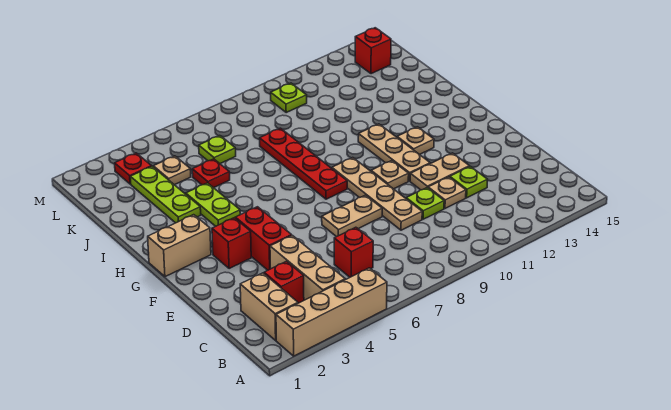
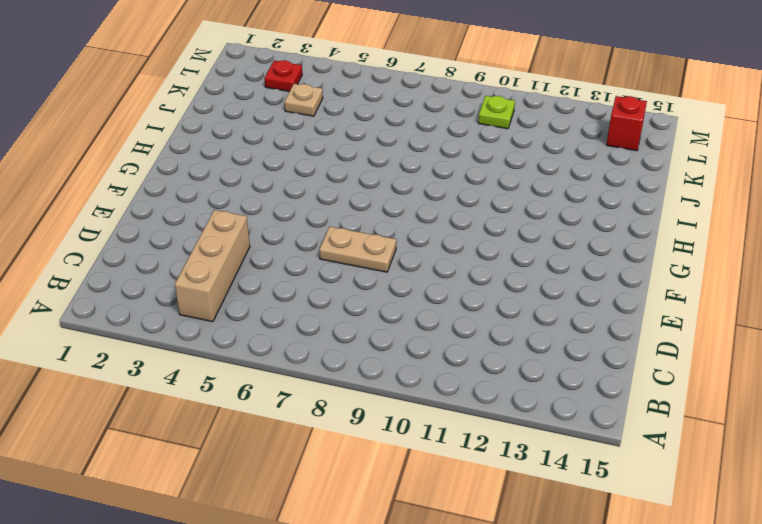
none -> tan brick A2:A5 level 1
none -> tan brick B2:C2 level 1
none -> red brick C3 level 1

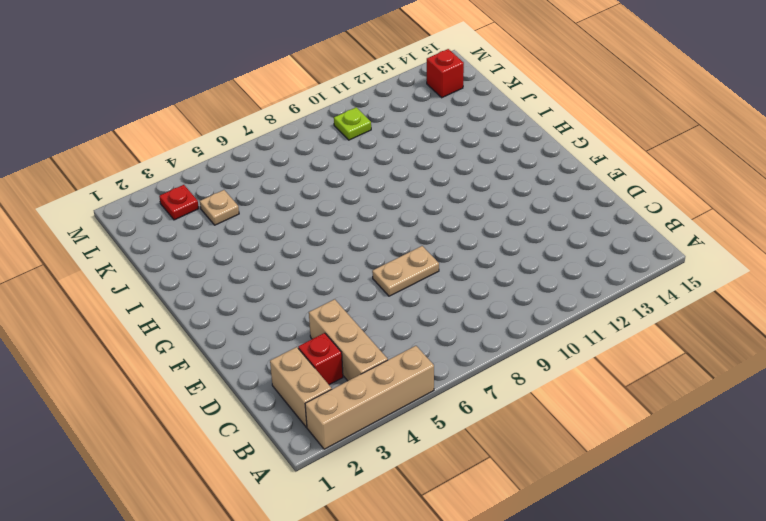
none -> red brick C6 level 1
none -> tan plate D9:G9 level 1
none -> lime plate D10 level 1

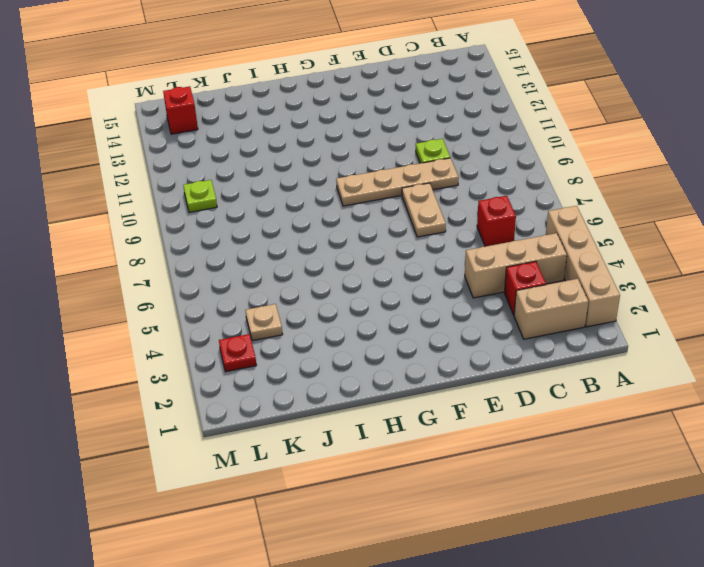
none -> tan plate D11 level 1
none -> lime plate D12 level 1
none -> red brick E4:F4 level 1

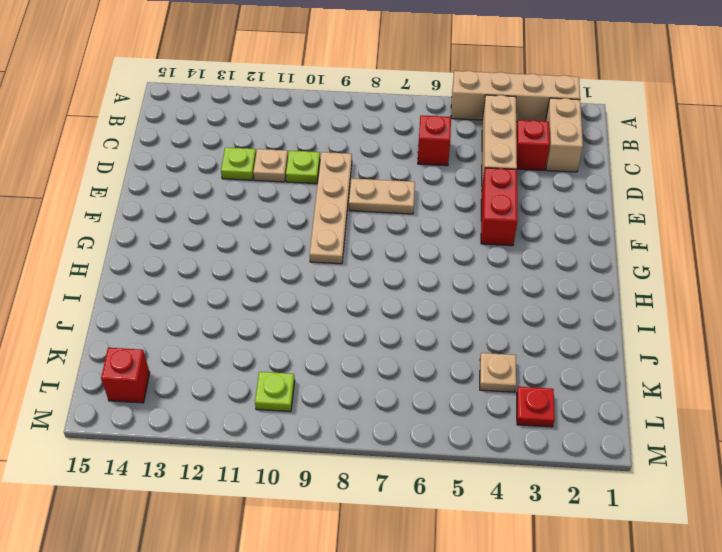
none -> tan plate E11:E12 level 1
none -> red brick F3 level 1
none -> tan plate F10 level 1

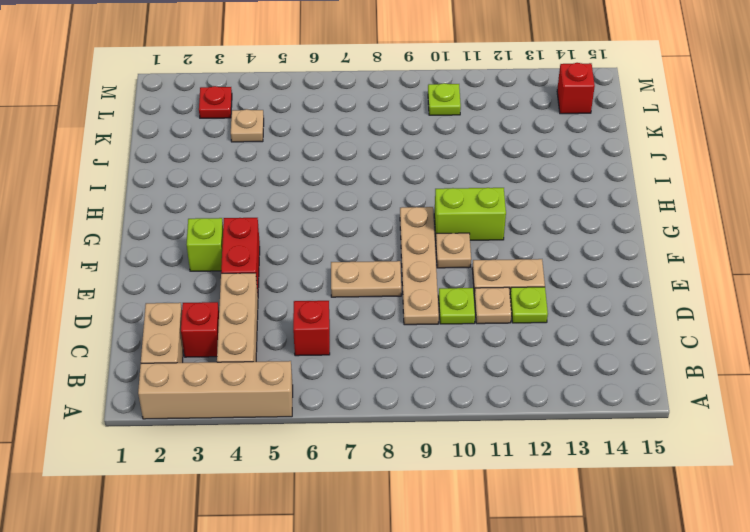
lime brick F3 level 1 -> red brick F3 level 1
lime brick G10:G11 level 1 -> tan plate F11:H11 level 1
none -> tan brick G1:G2 level 1
none -> red plate G8:J8 level 1
none -> tan plate G12 level 1

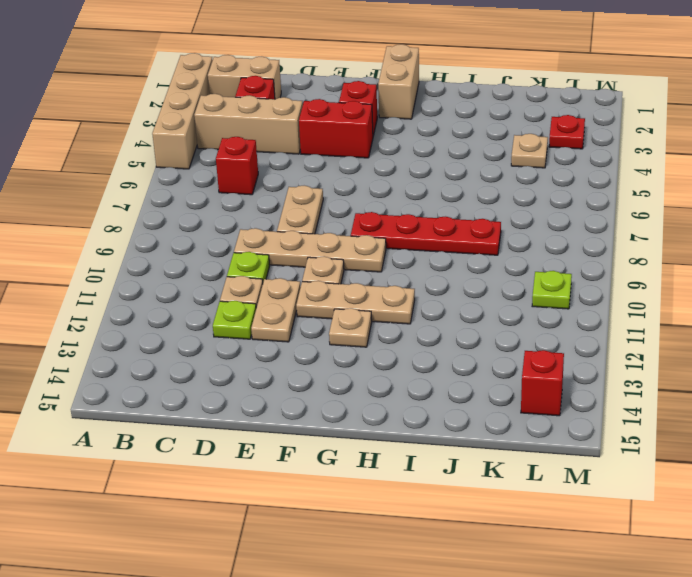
none -> lime plate H4:I4 level 1
none -> lime plate I3:K3 level 1
none -> red plate J5 level 1

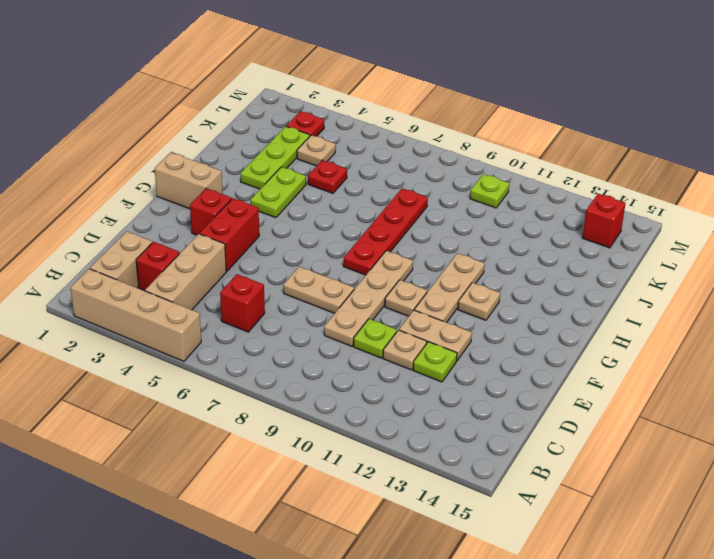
none -> lime plate K6 level 1

